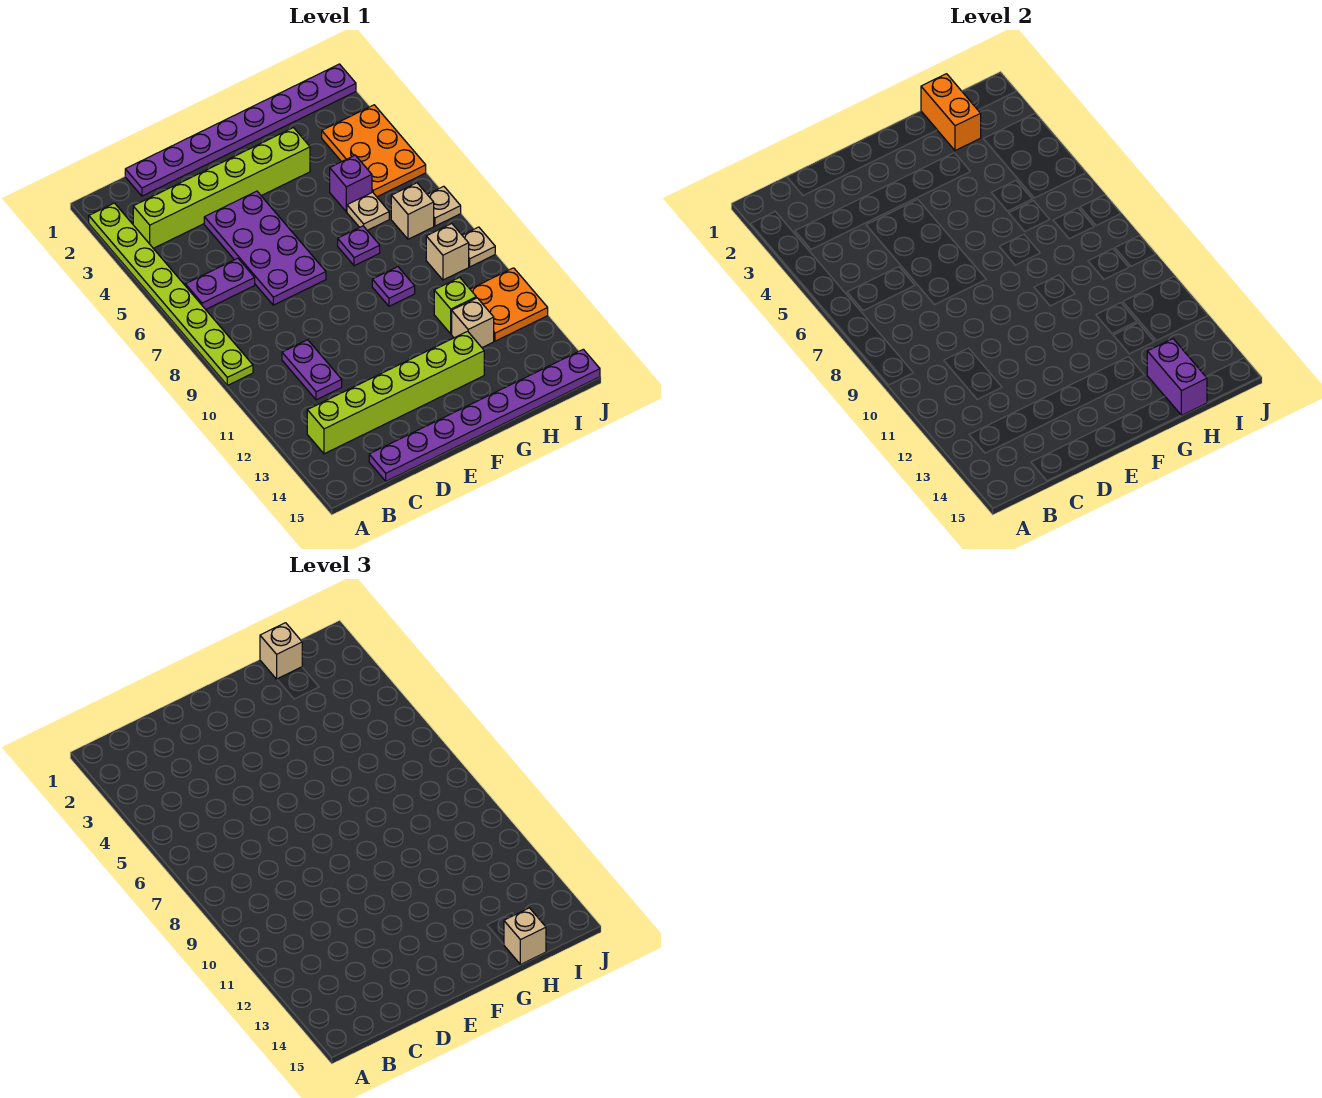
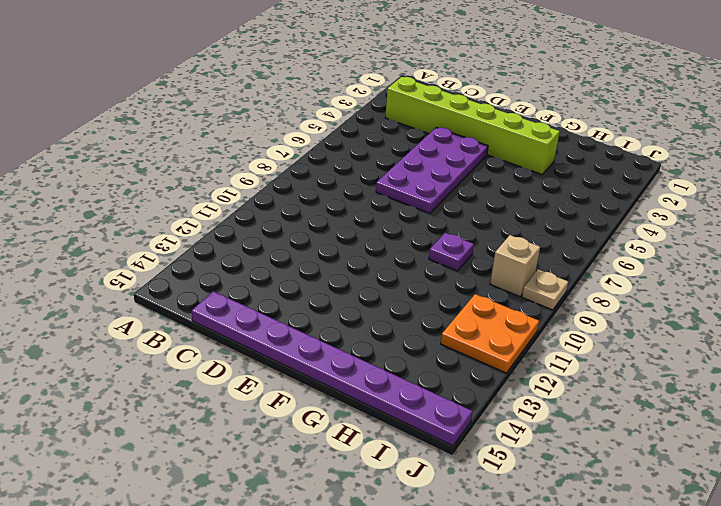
none -> lime plate A2:A9 level 1
none -> purple plate B6:C6 level 1
none -> lime brick B13:G13 level 1

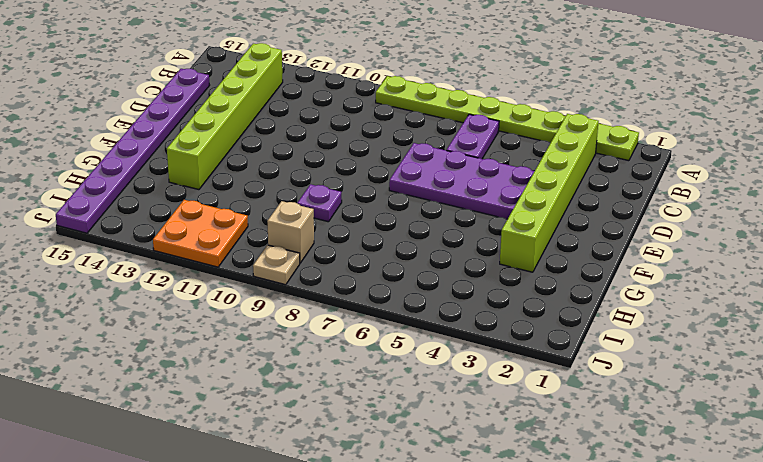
none -> purple plate C1:J1 level 1
none -> purple plate C10:C11 level 1
none -> purple plate G7 level 1

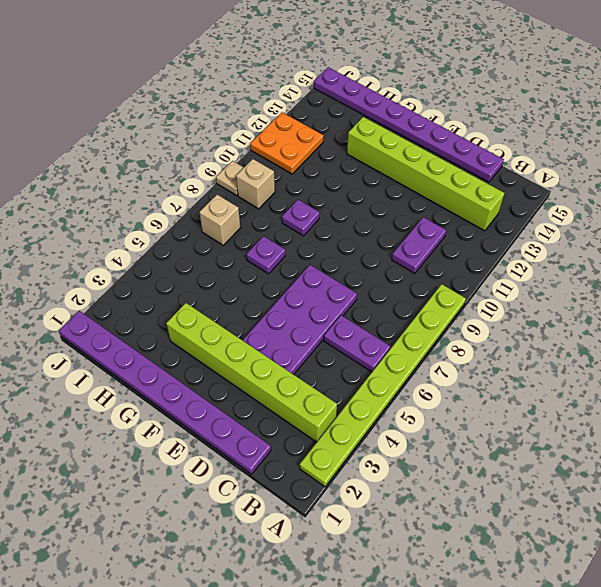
none -> purple brick H5 level 1
none -> tan plate H6 level 1
none -> lime brick H11 level 1

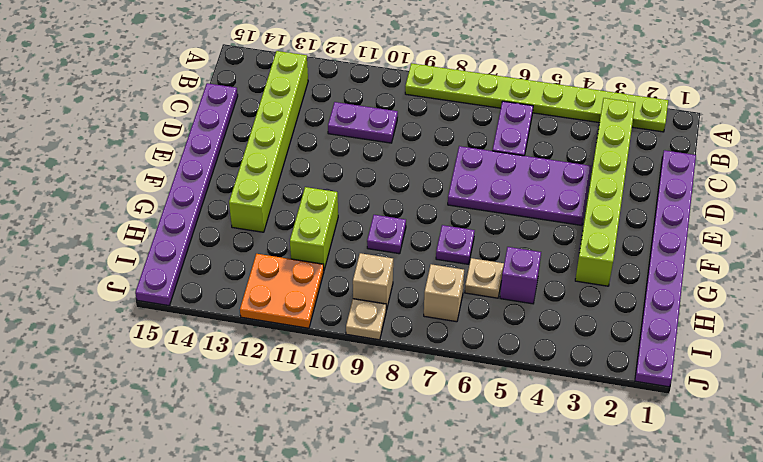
lime brick G11:H11 level 1 -> lime brick H11 level 1
none -> tan brick H12 level 1
none -> orange plate I3:J5 level 1
none -> tan plate J7 level 1

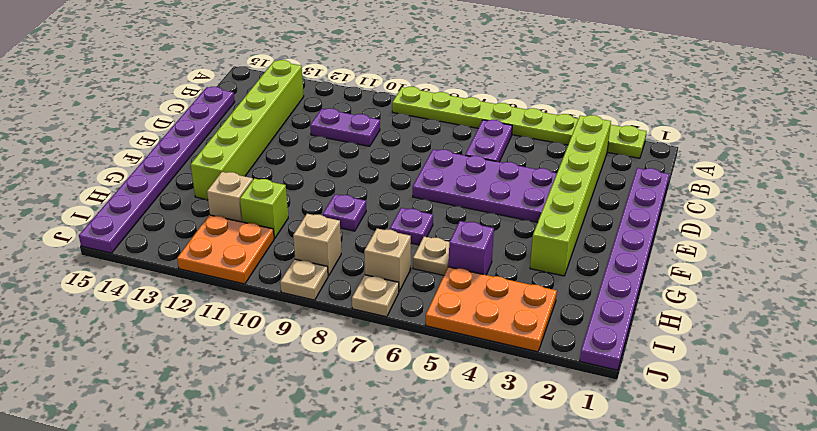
none -> orange brick H1:H2 level 2
none -> purple brick H14:H15 level 2
none -> tan brick H1 level 3

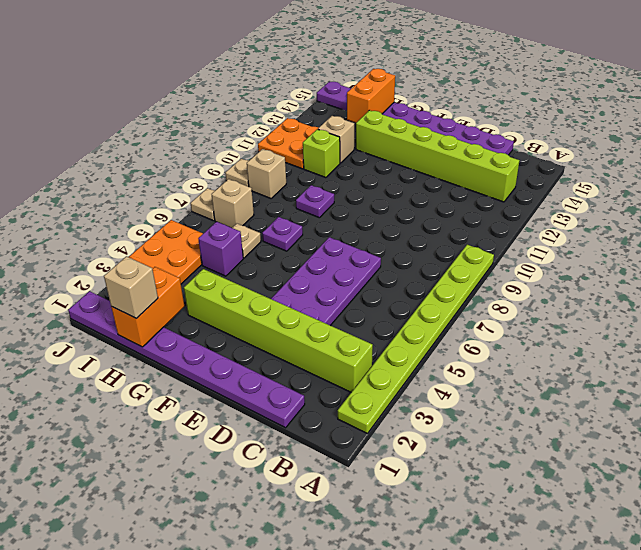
orange brick H14:H15 level 2 -> purple brick H14:H15 level 2
none -> purple plate B6:C6 level 1
none -> purple plate C10:C11 level 1
none -> tan brick H15 level 3

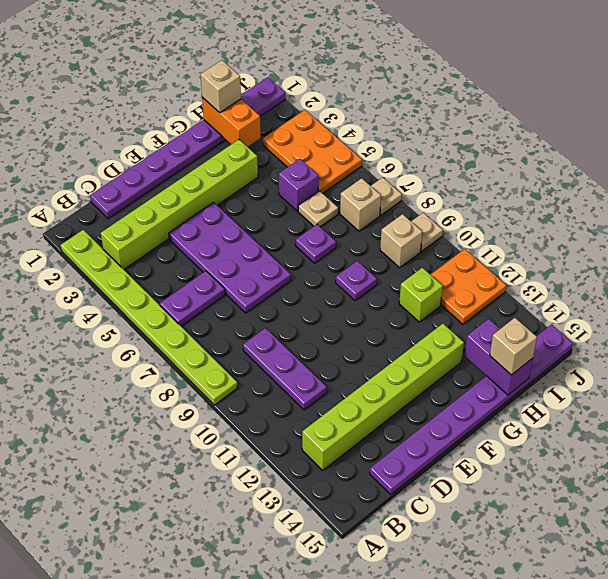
purple plate C9:C11 level 1 -> purple plate C10:C11 level 1
none -> tan brick H12 level 1

